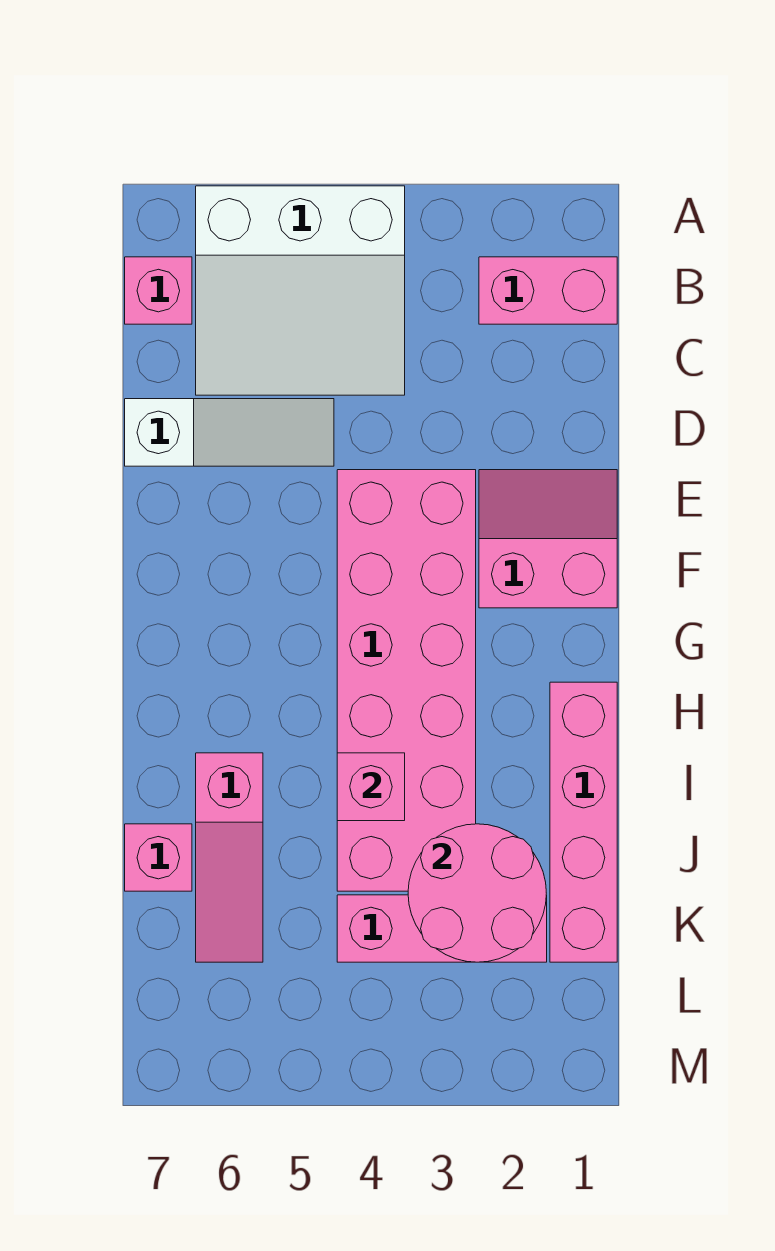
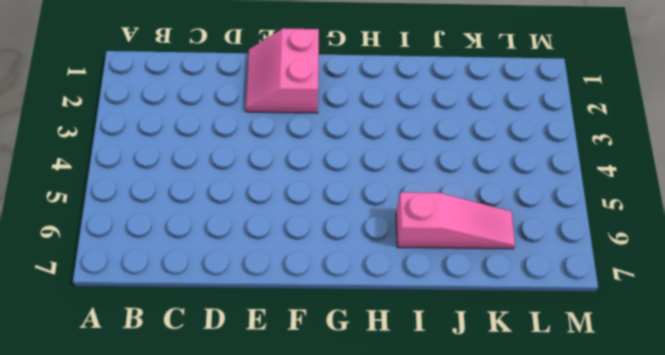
none -> white slope A4:C6 level 1 top A
none -> pink brick B1:B2 level 1
none -> pink brick B7 level 1

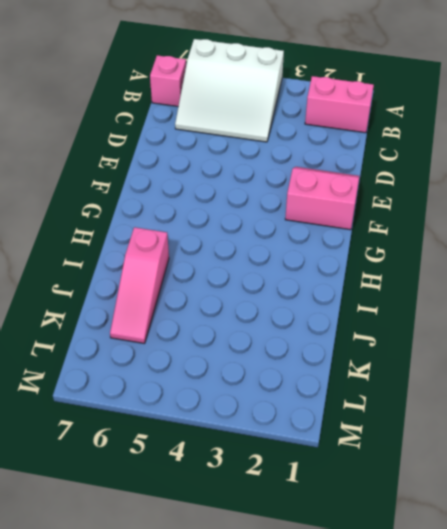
none -> white slope D5:D7 level 1 top 7
none -> pink brick E3:J4 level 1
none -> pink brick H1:K1 level 1

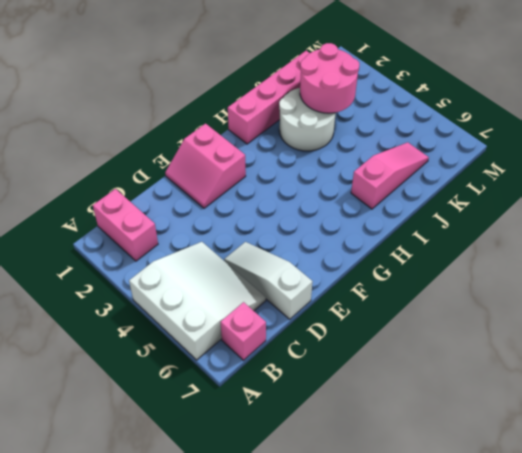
white round brick I2:J3 level 1 -> pink brick E3:J4 level 1
none -> pink brick J7 level 1
none -> pink brick K2:K4 level 1
none -> pink brick I4 level 2

